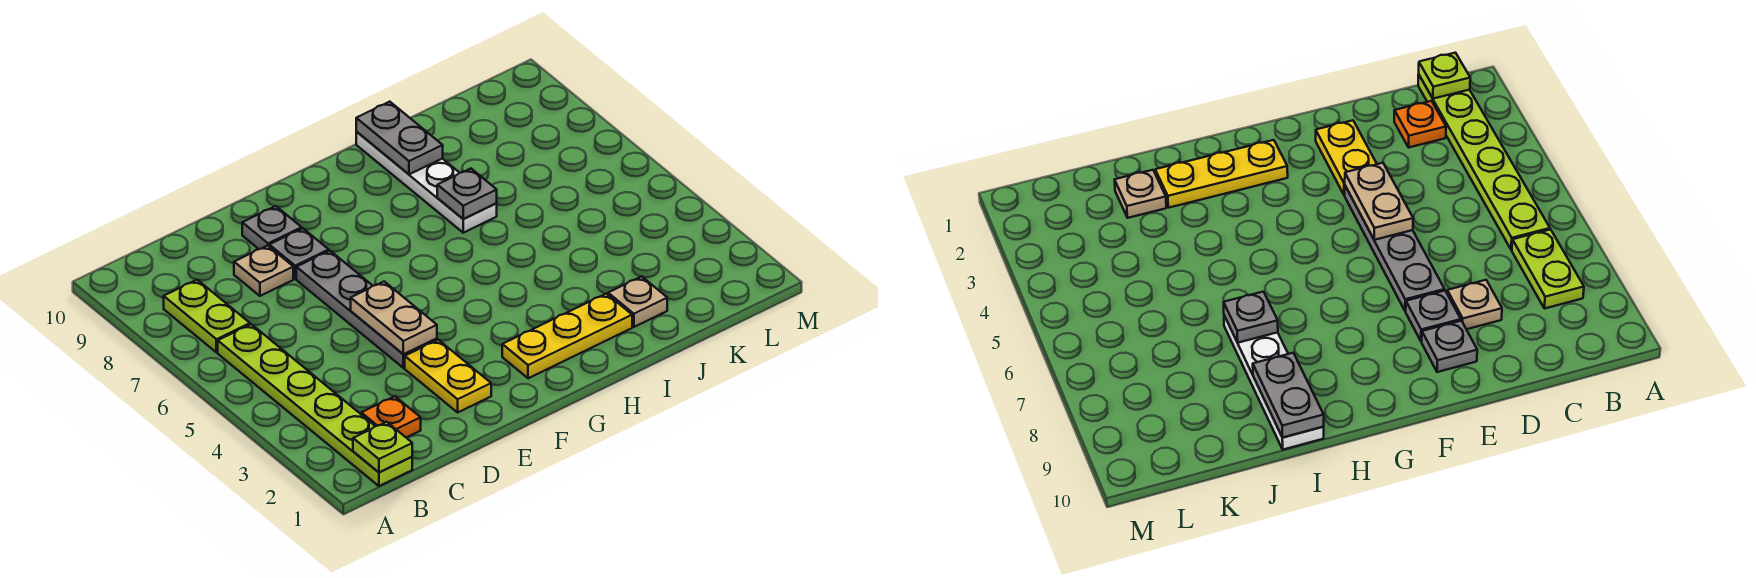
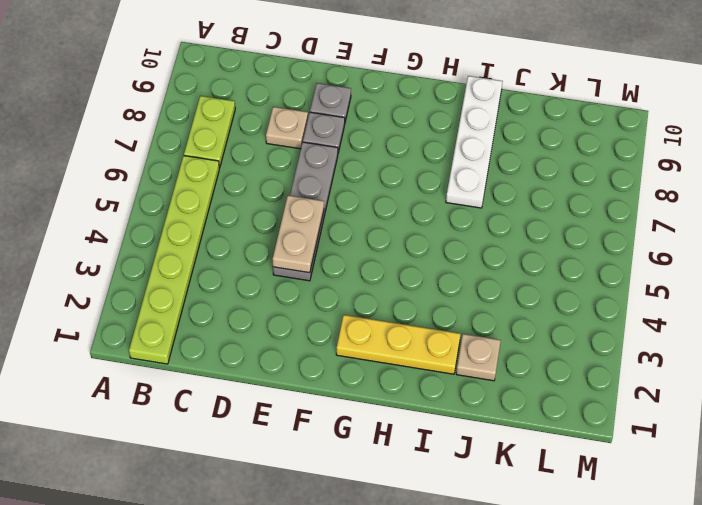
none -> orange plate C2 level 1
none -> yellow plate E2:E3 level 1
none -> lime plate B1 level 2

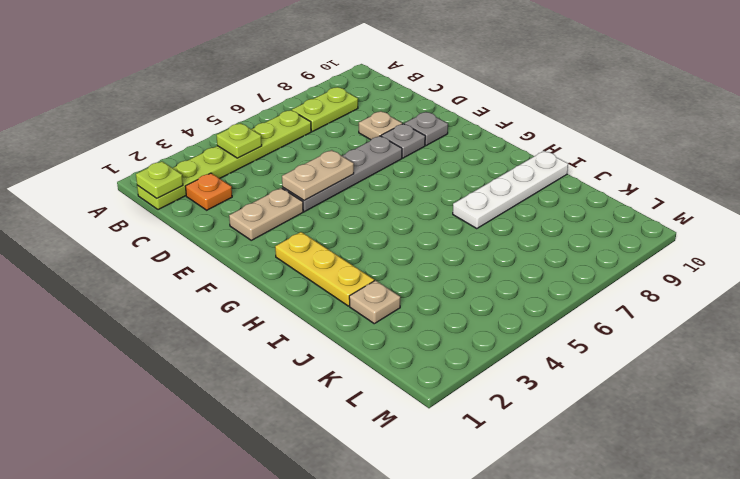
lime plate B4 level 2 -> none
tan plate E2:E3 level 1 -> yellow plate E2:E3 level 1
none -> grey plate I7 level 2
none -> grey plate I9:I10 level 2

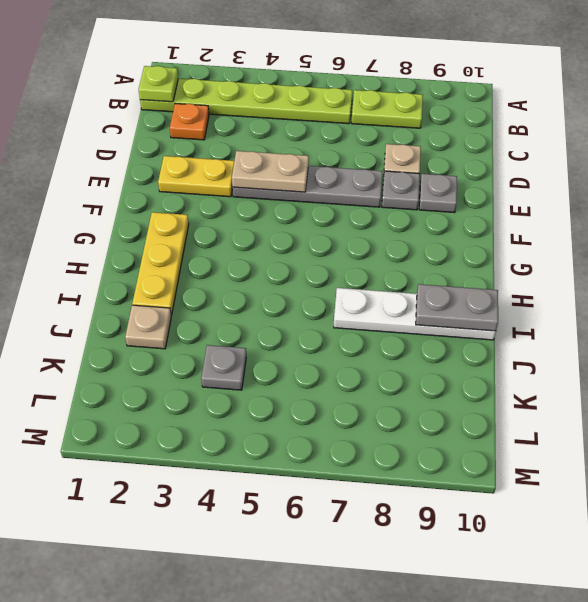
grey plate K4 level 1 -> grey plate I7 level 2

